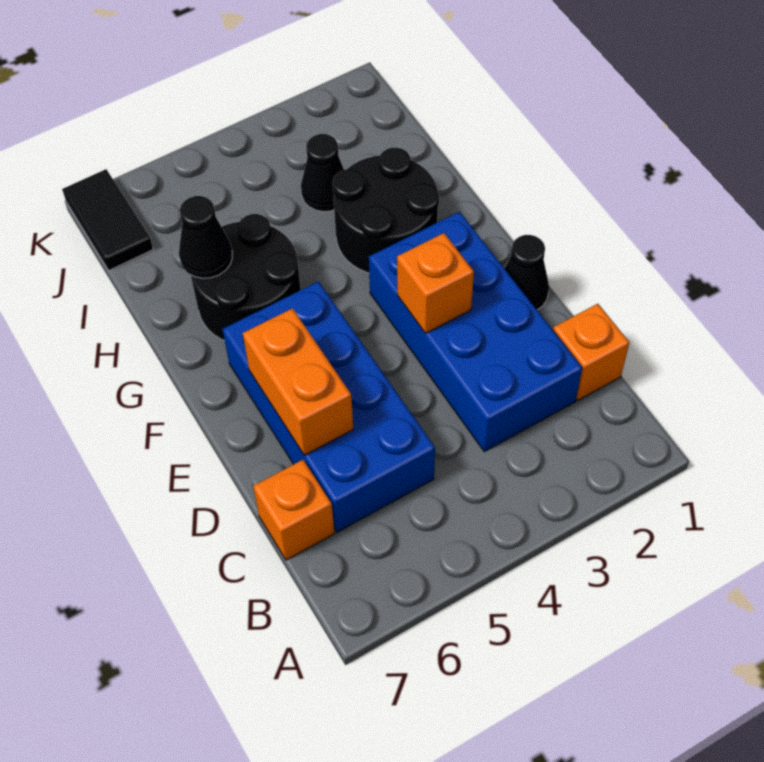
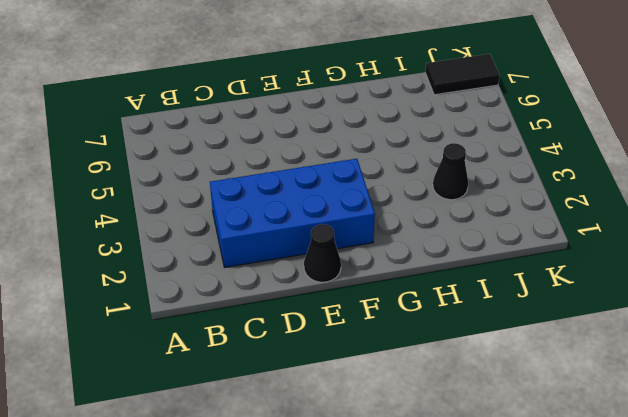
none -> orange brick C1 level 1
none -> blue brick C5:F6 level 1
none -> orange brick C7 level 1

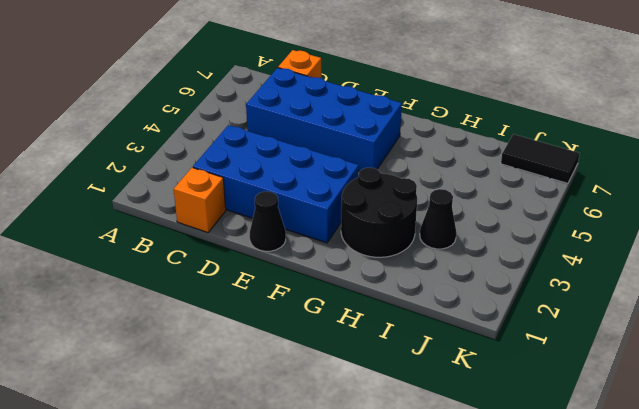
none -> black round brick G5:H6 level 1
none -> orange brick D6:E6 level 2
none -> orange brick E3 level 2

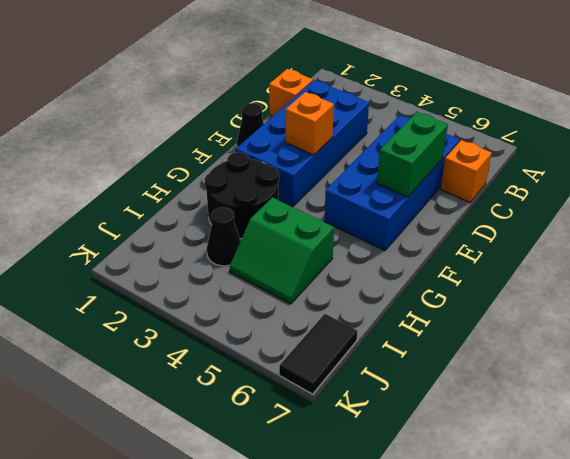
green brick D6:E6 level 2 -> orange brick D6:E6 level 2
green slope H4:I5 level 1 top H -> black round brick G5:H6 level 1
none -> black cone H6 level 2

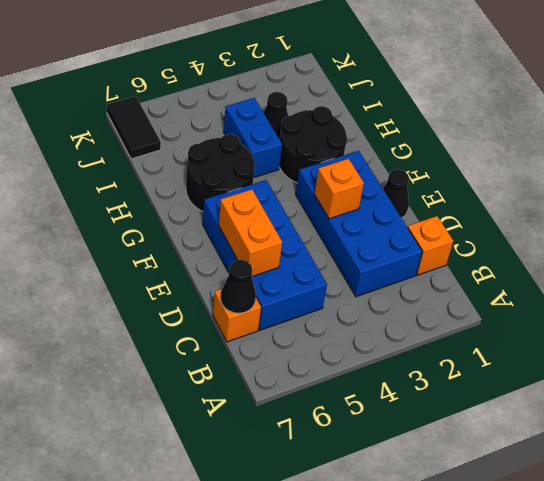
black cone C7 level 2 -> black cone H6 level 2
blue brick H4:I4 level 1 -> none

